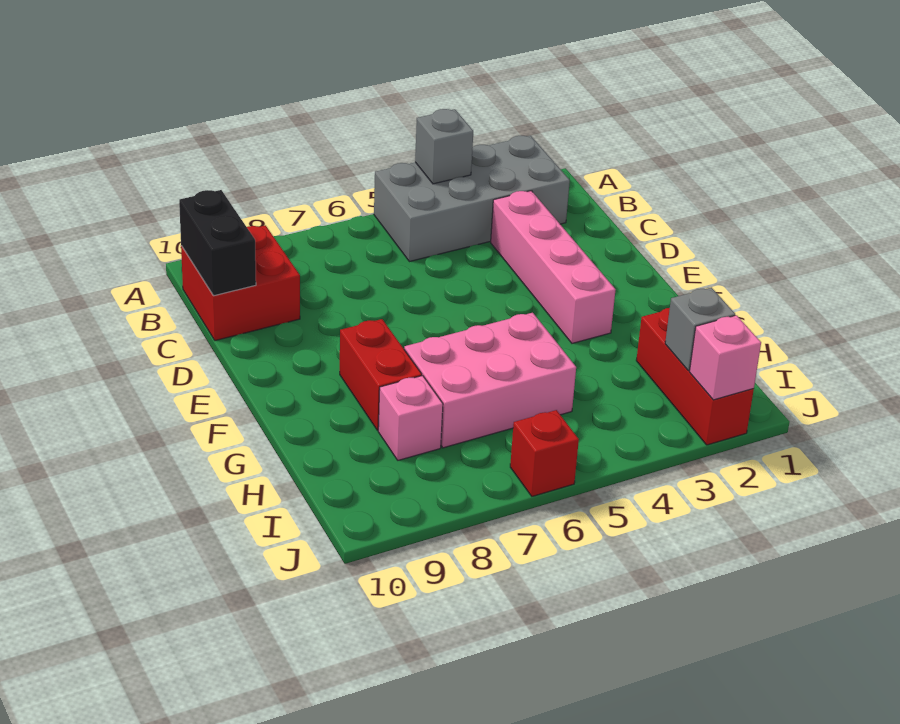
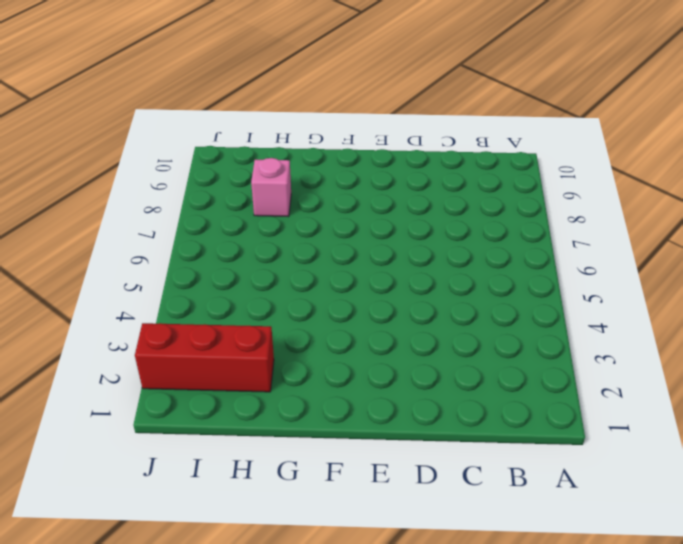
none -> grey brick A2:B5 level 1
none -> red brick B9:C10 level 1
none -> pink brick C3:F3 level 1

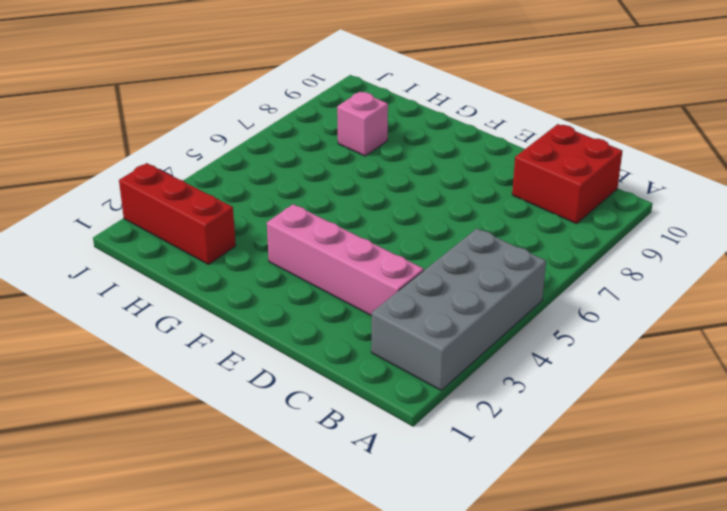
none -> red brick F8:G8 level 1
none -> pink brick G5:H7 level 1
none -> red brick J6 level 1

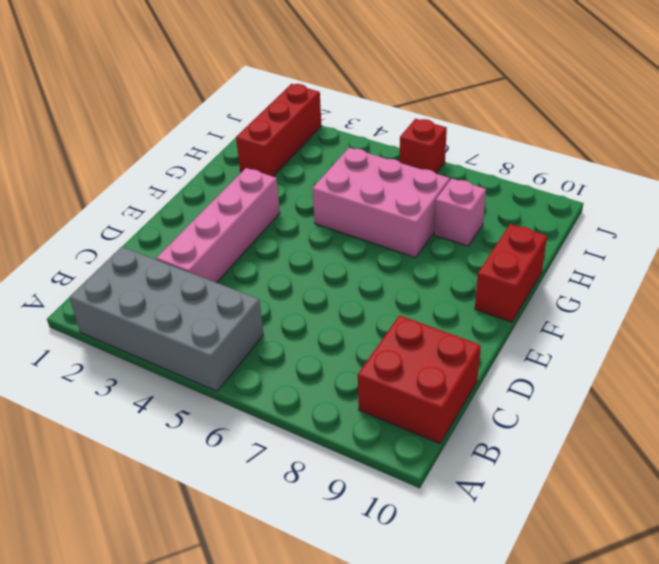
red brick F10:G10 level 1 -> red brick F8:G8 level 1
none -> grey brick A4 level 2
none -> black brick B10:C10 level 2
none -> grey brick I2 level 2

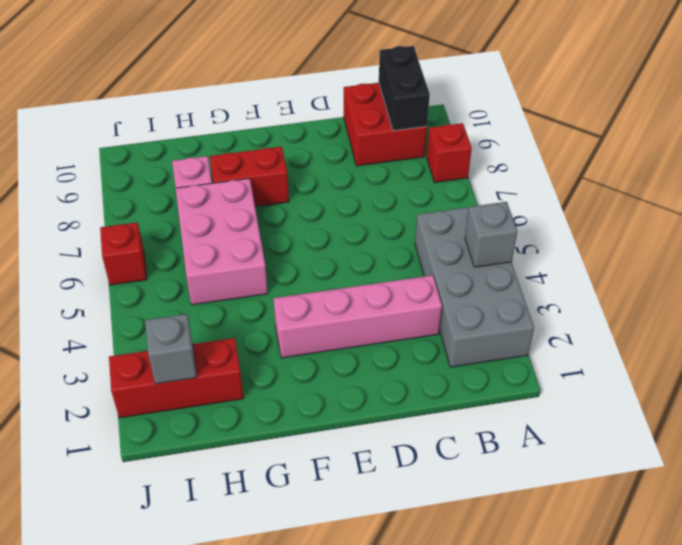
red brick A8 level 1 -> none
black brick B9:B10 level 2 -> black brick B10:C10 level 2
none -> pink brick J2 level 2

